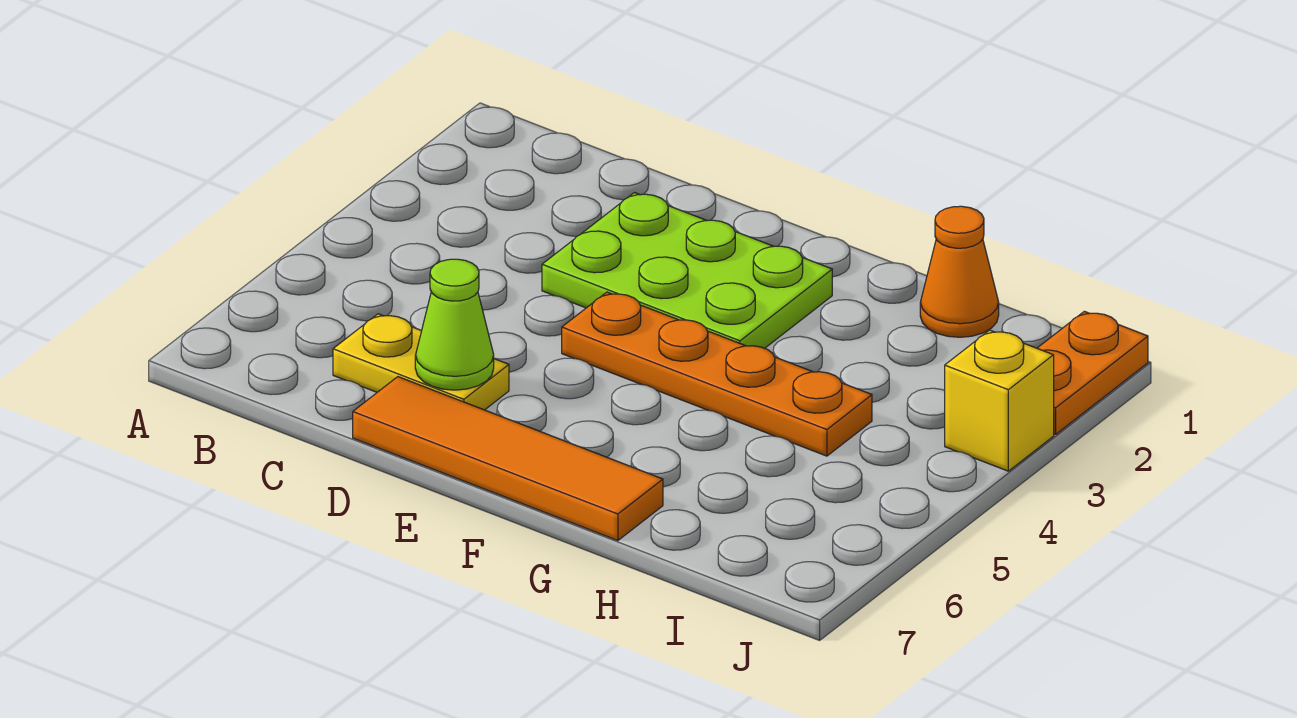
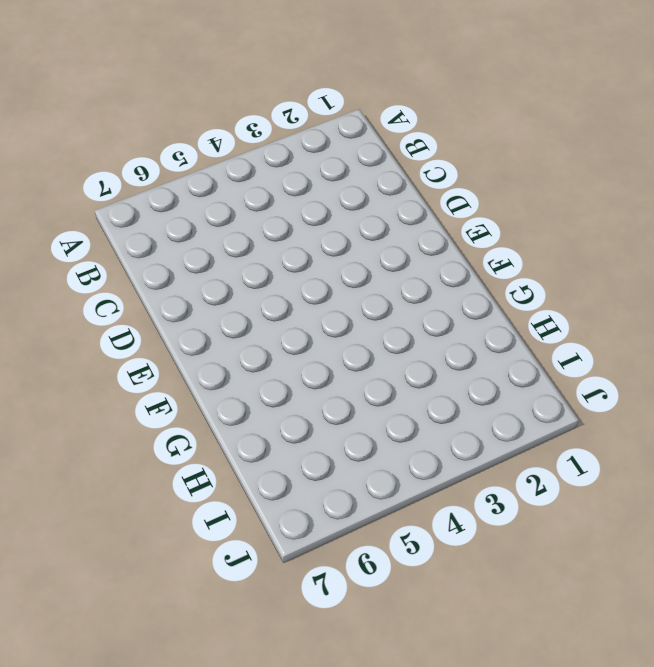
none -> yellow plate C6:D6 level 1
none -> lime plate D2:F3 level 1

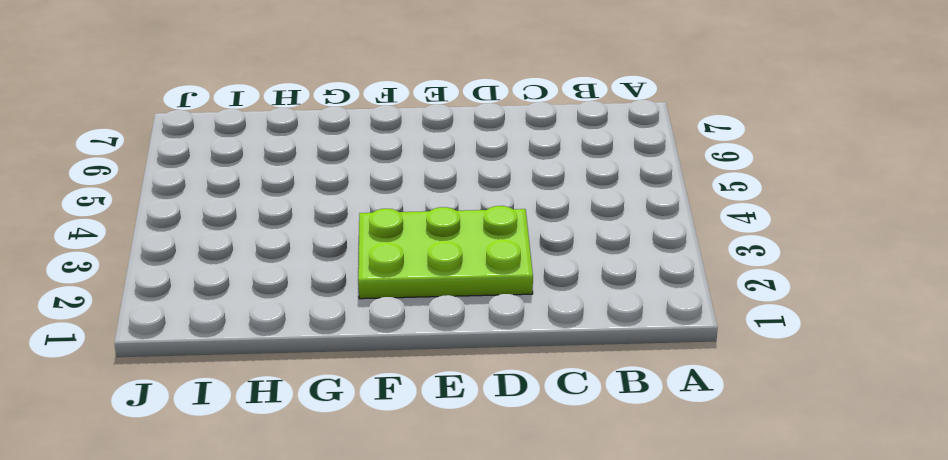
none -> yellow plate C6:D6 level 1
none -> orange tile D7:G7 level 1

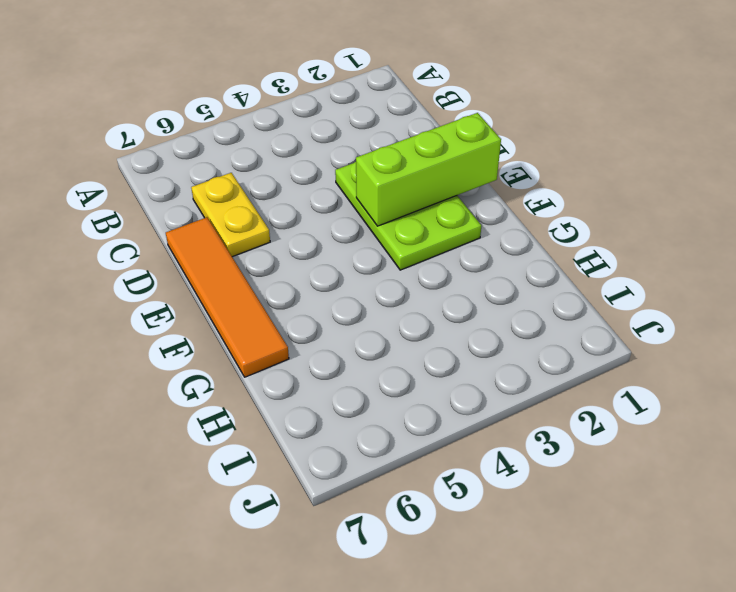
lime brick E1:E3 level 2 -> none
none -> orange plate E4:H4 level 1
none -> orange cone H1 level 1

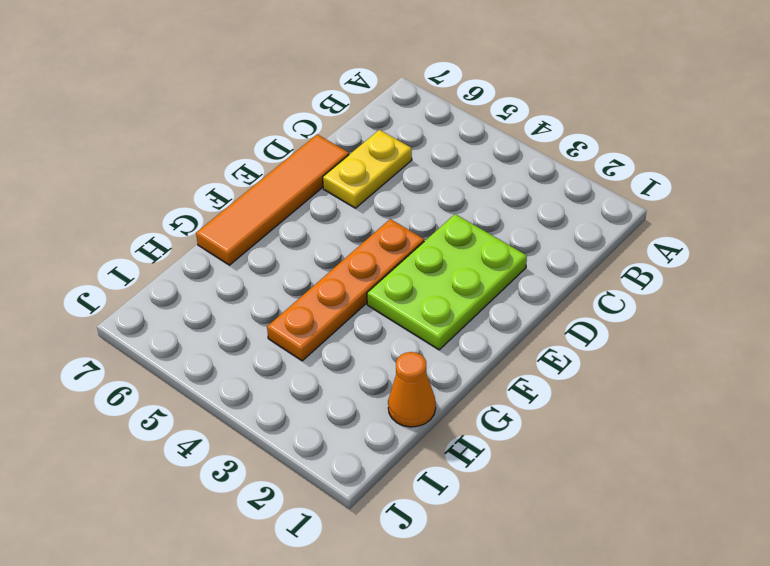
none -> orange plate J1:J2 level 1
none -> yellow brick J3 level 1

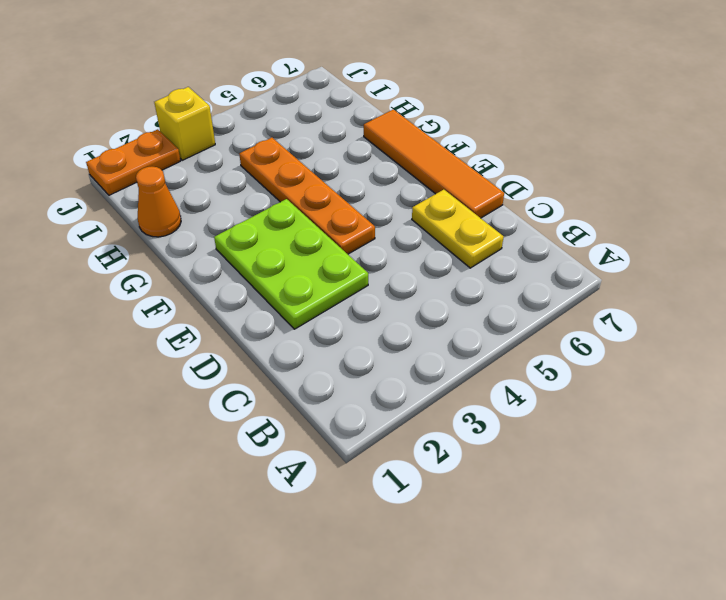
none -> lime cone D6 level 2

